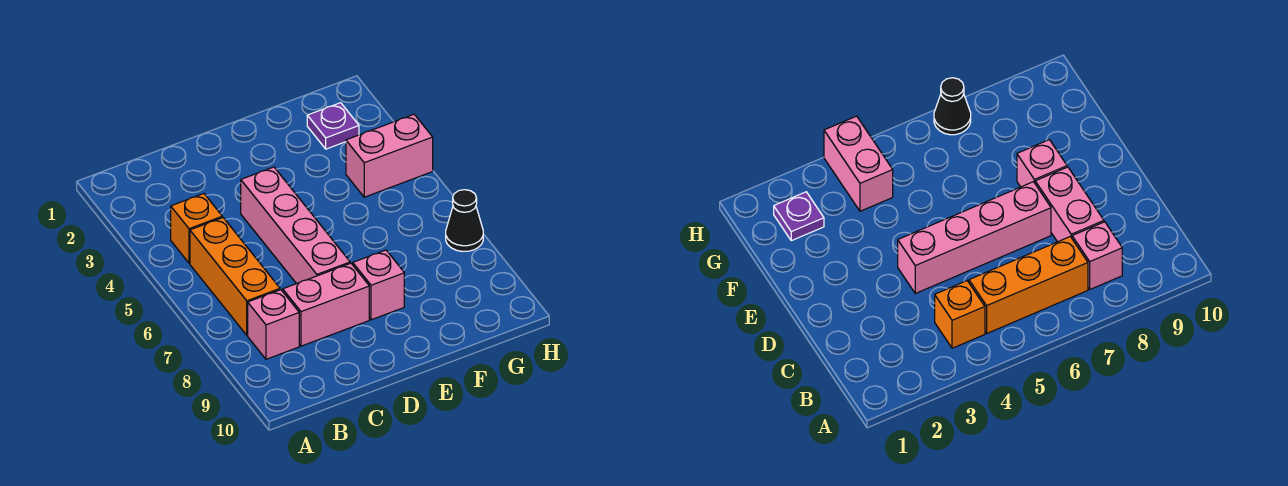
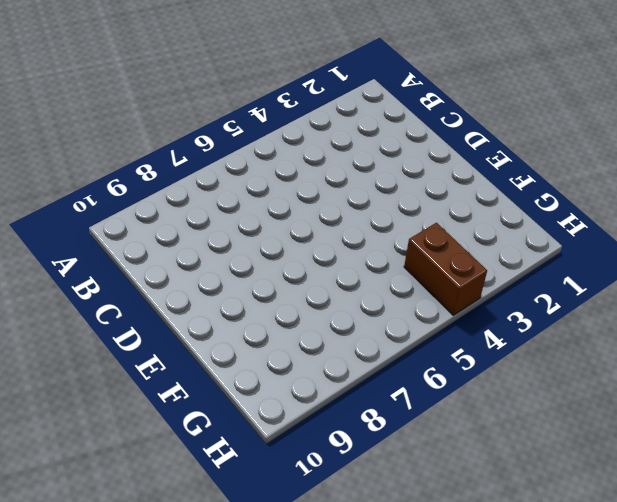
brown brick G4:H4 level 1 -> pink brick G4:H4 level 1
none -> orange brick B4 level 1
none -> orange brick B5:B7 level 1

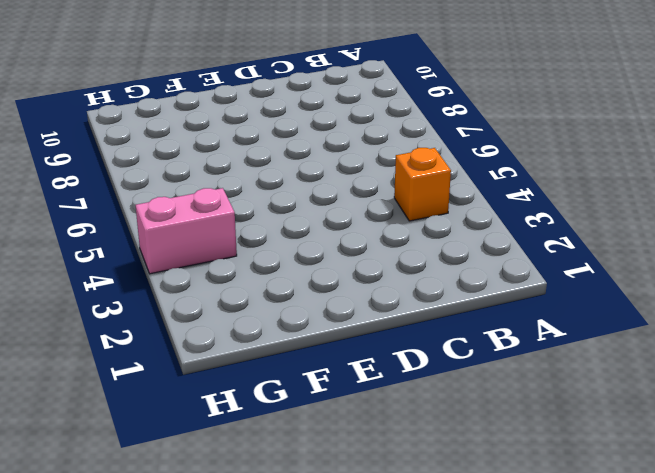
none -> orange brick B5:B7 level 1
none -> pink brick B8 level 1

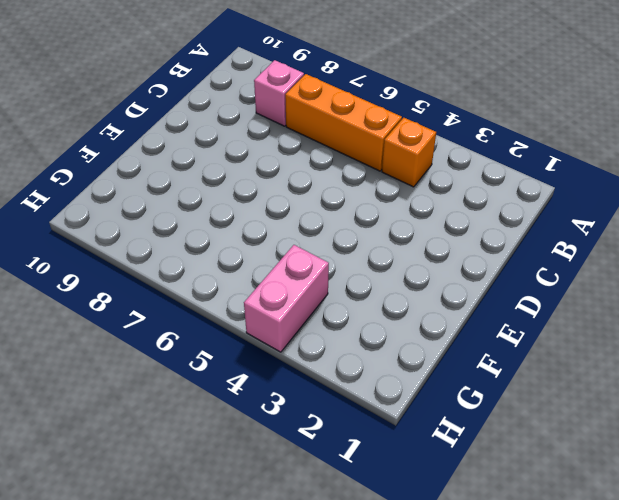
none -> pink brick C8:D8 level 1
none -> pink brick D4:D7 level 1

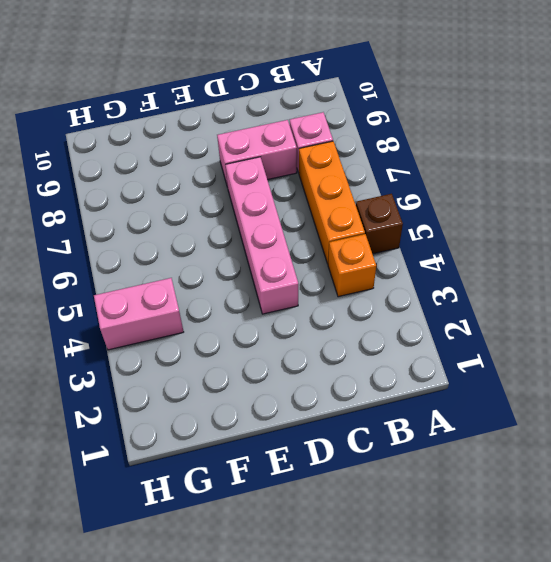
brown brick A5 level 1 -> none
none -> pink brick E8 level 1
none -> purple plate G2 level 1

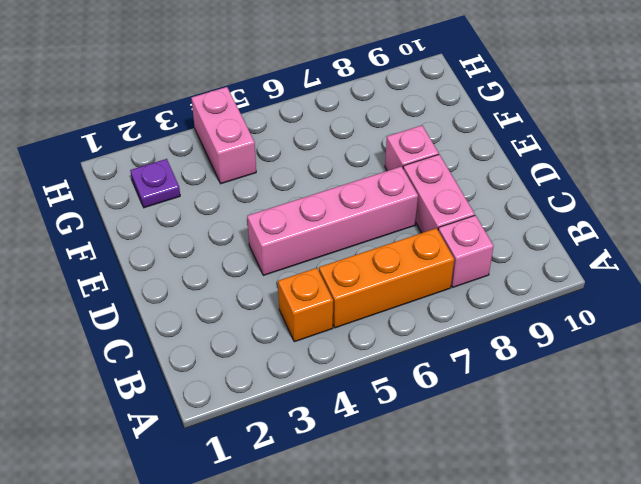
none -> black cone H7 level 1

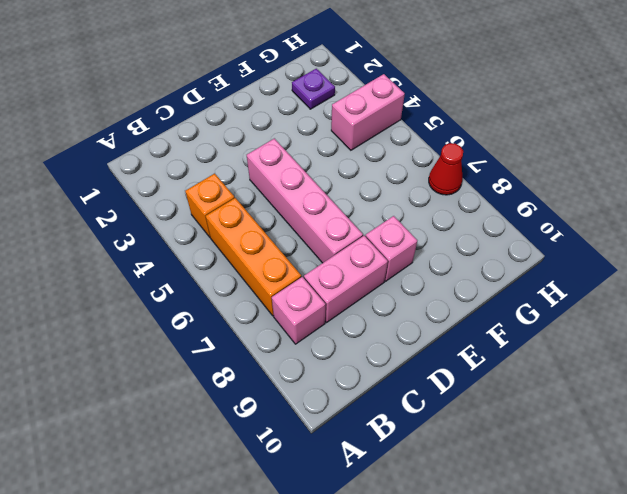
red cone H7 level 1 -> black cone H7 level 1

